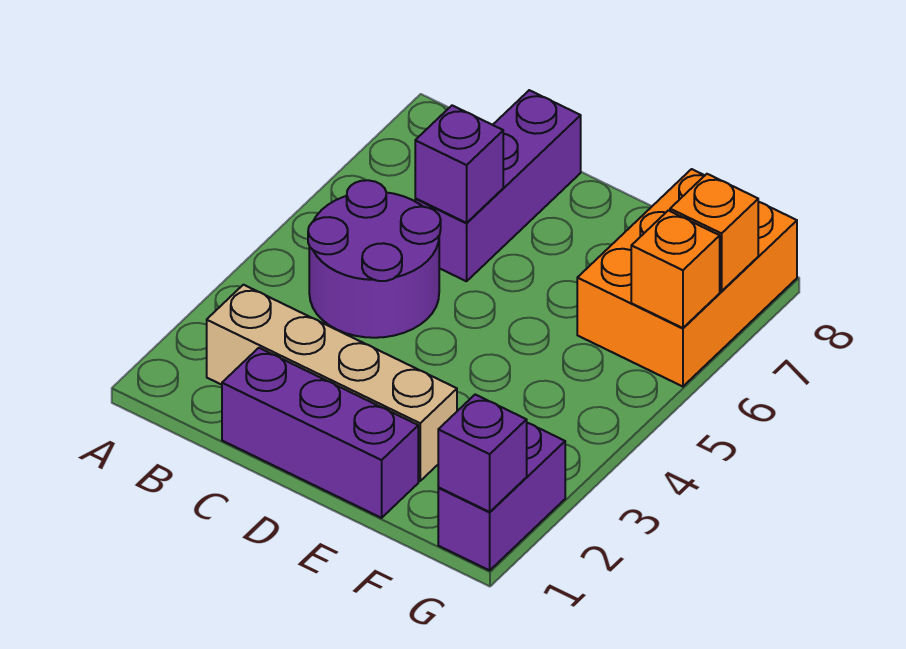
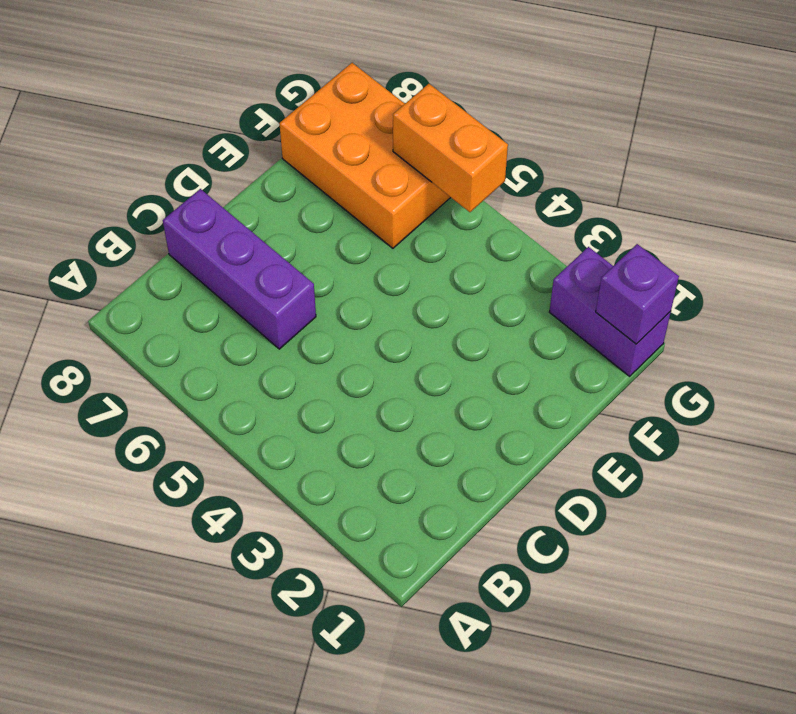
orange brick G5:G6 level 2 -> orange brick G6 level 2
none -> tan brick B2:E2 level 1
none -> purple round brick B4:C5 level 1

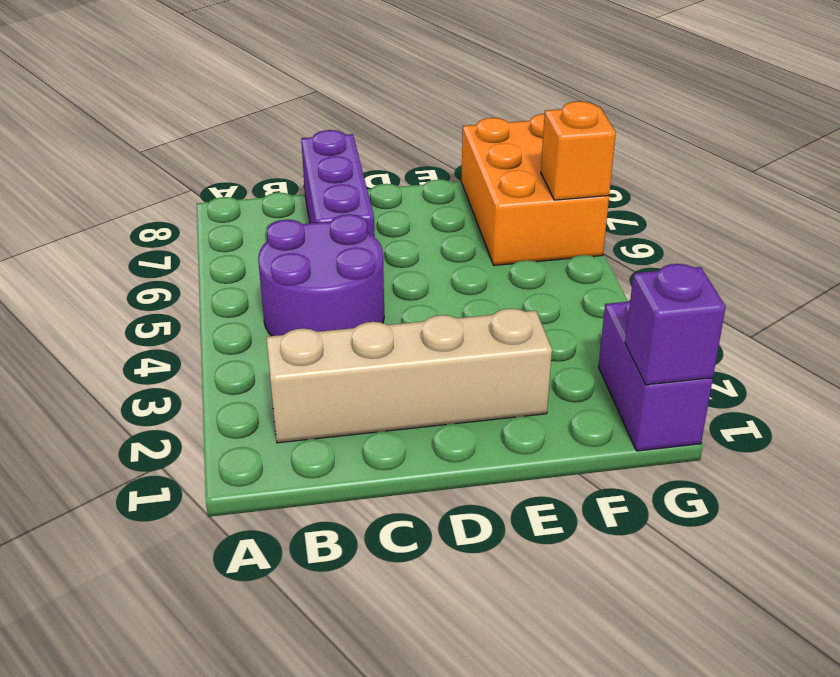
none -> purple brick C1:E1 level 1
none -> purple brick C6 level 2

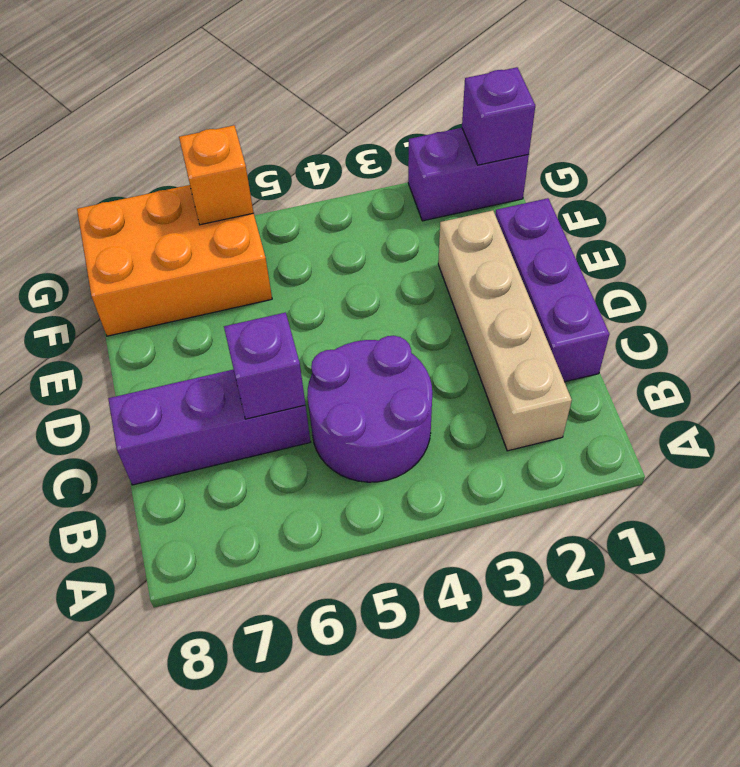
none -> orange brick G7 level 2

